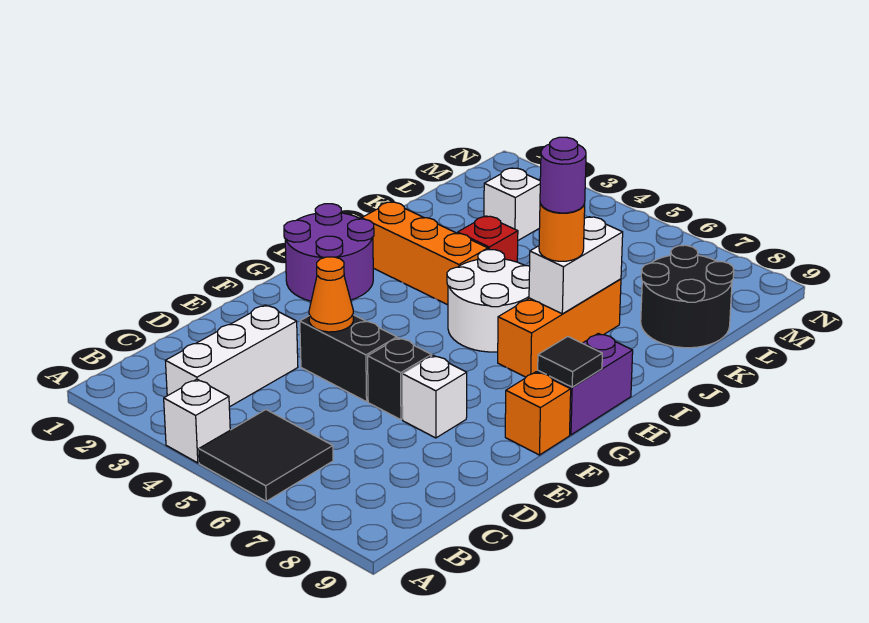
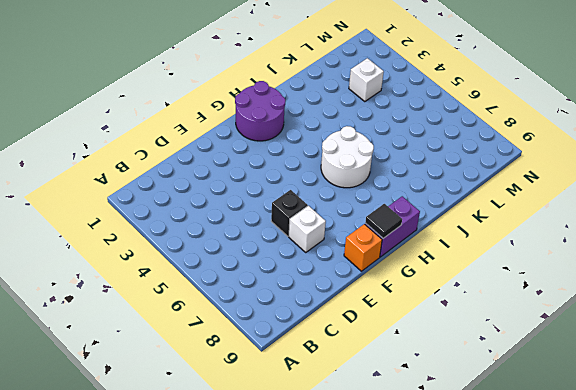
none -> white brick A4 level 1
none -> black tile A5:B6 level 1
none -> white brick B3:D3 level 1

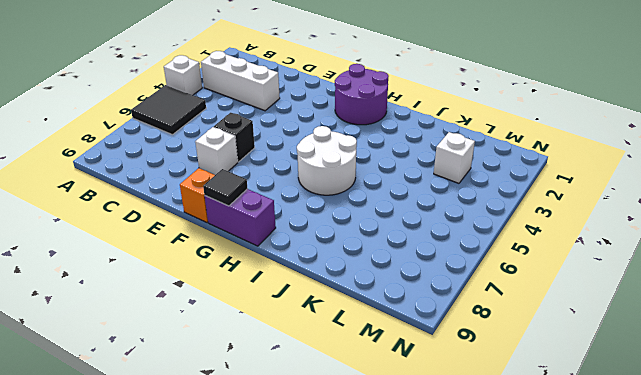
none -> black brick E4:E5 level 1
none -> orange brick H7:J7 level 1
none -> orange brick I2:I4 level 1

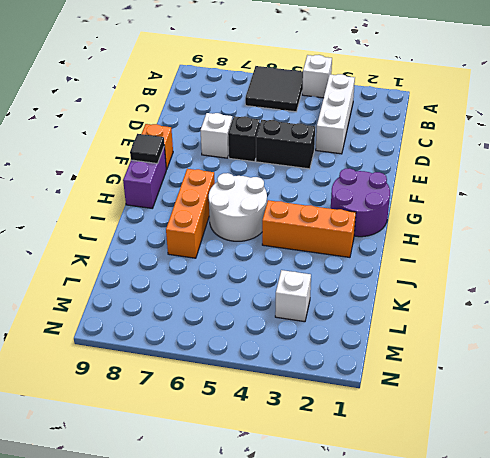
none -> red brick J4 level 1
none -> black round brick K8:L9 level 1
none -> orange cone E4 level 2

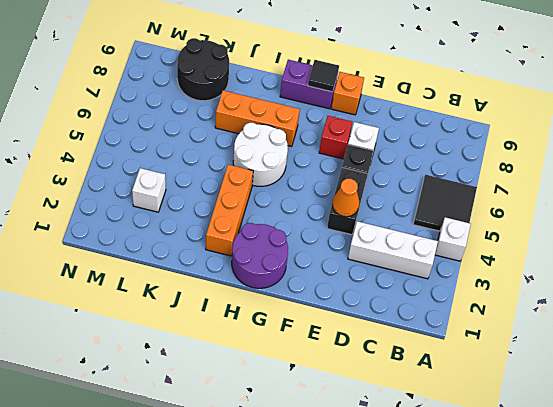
red brick F7 level 1 -> red brick J4 level 1
none -> white brick I7:J7 level 2
none -> orange round brick I7 level 3
none -> purple round brick I7 level 4

